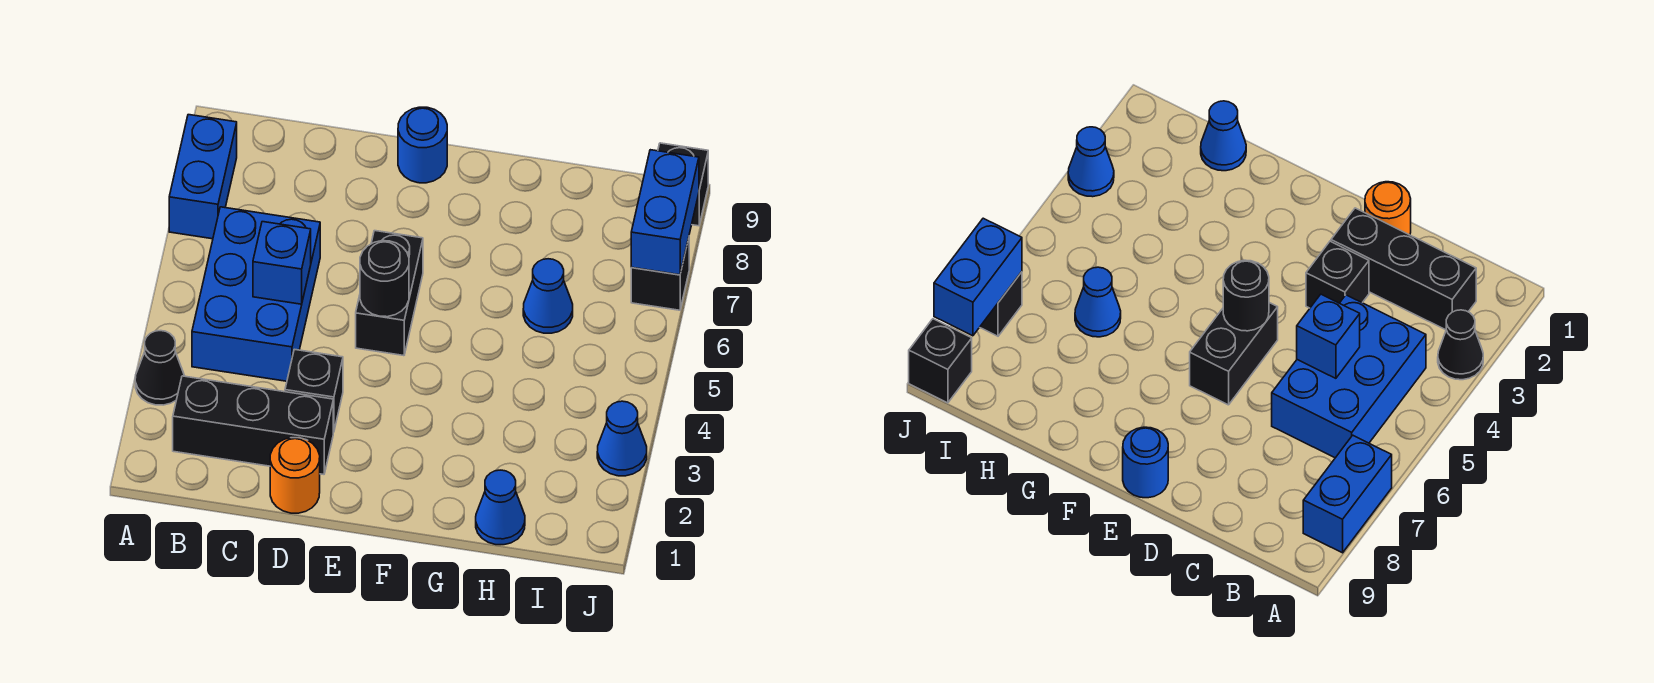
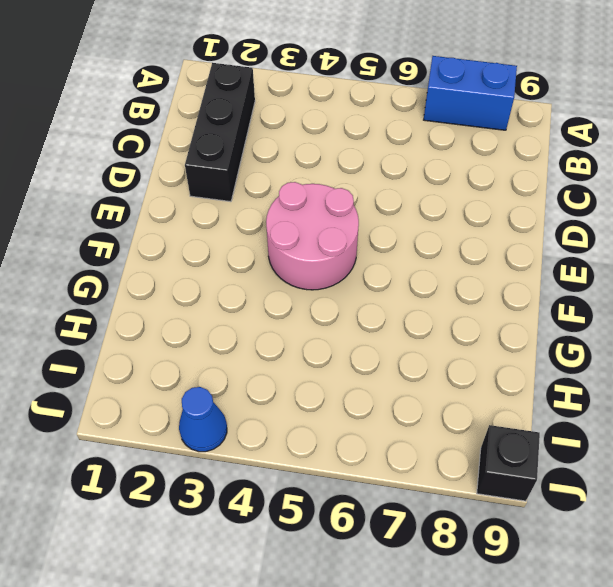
pink round brick E4:F5 level 1 -> black brick E5:E6 level 1
none -> black cone A3 level 1
none -> blue brick B4:C6 level 1
none -> orange round brick D1 level 1

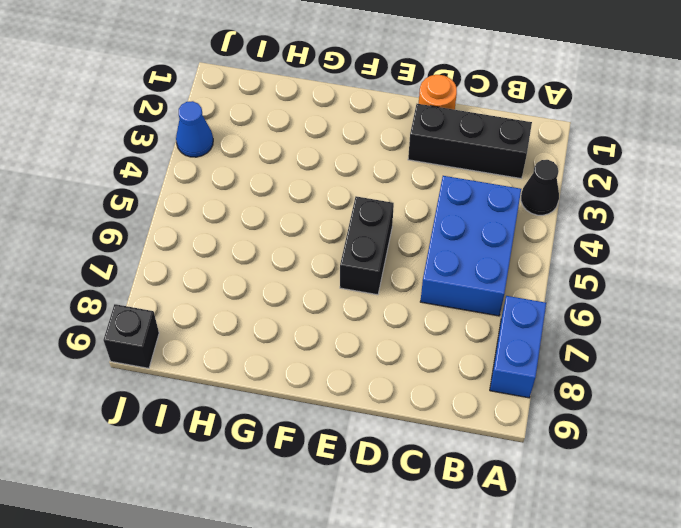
none -> black brick D3 level 1
none -> blue round brick E9 level 1
none -> blue cone H1 level 1

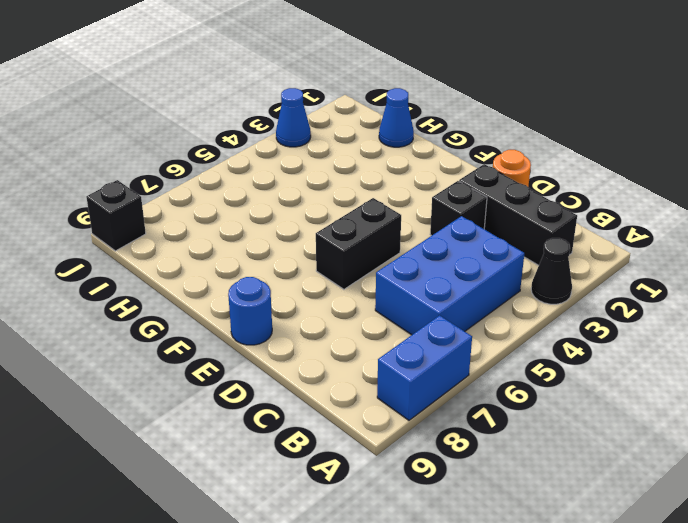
none -> blue cone H6 level 1
none -> black brick J7 level 1
none -> blue brick C5 level 2

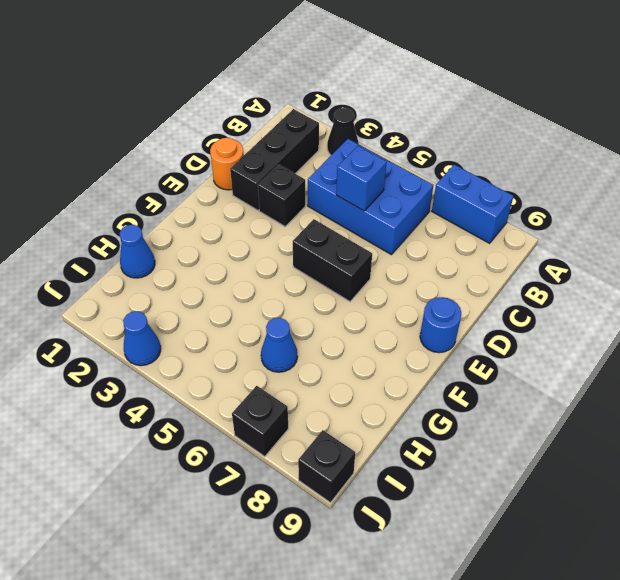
none -> black round brick E5 level 2
none -> blue brick J7:J8 level 2

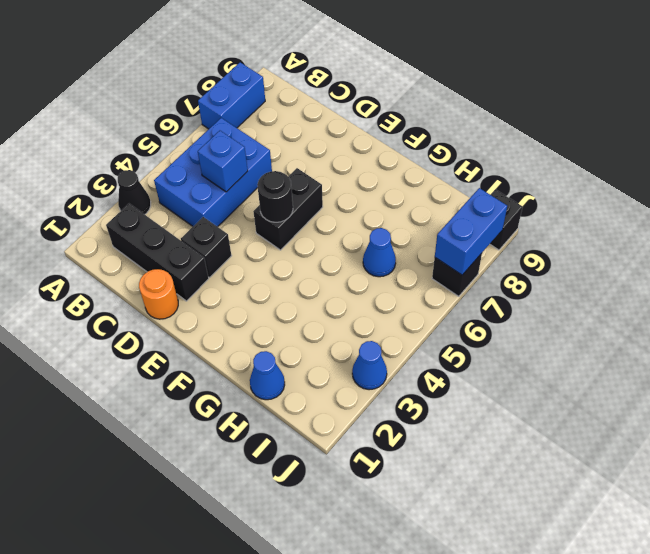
none -> blue round brick E9 level 1

